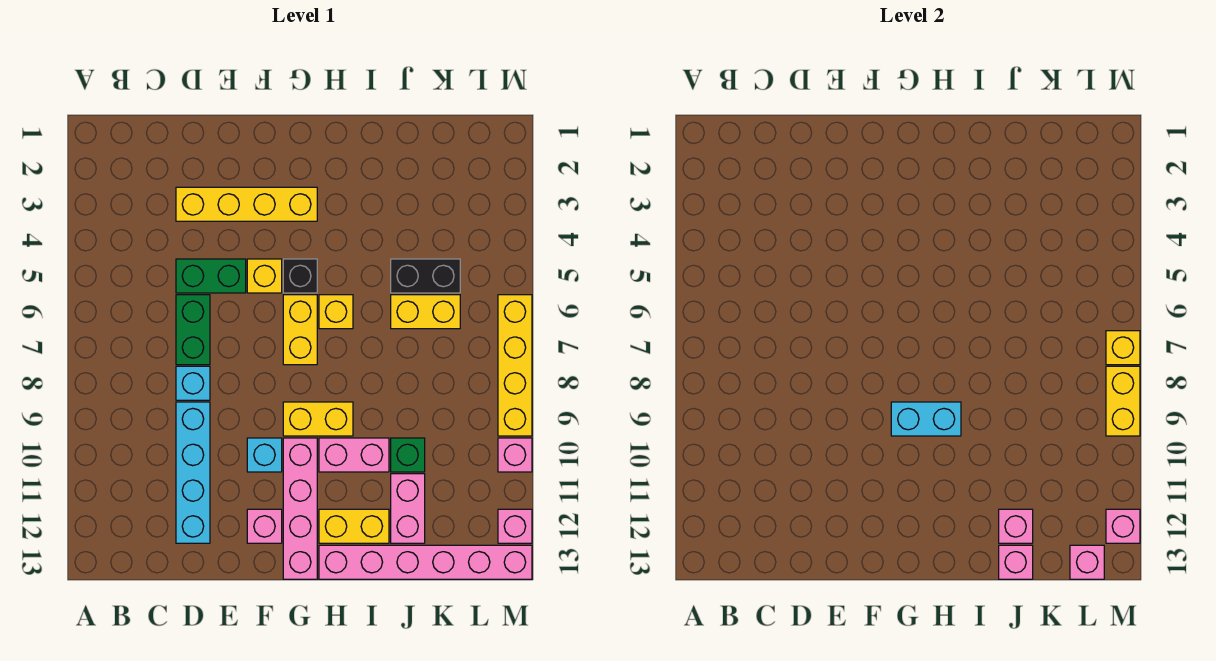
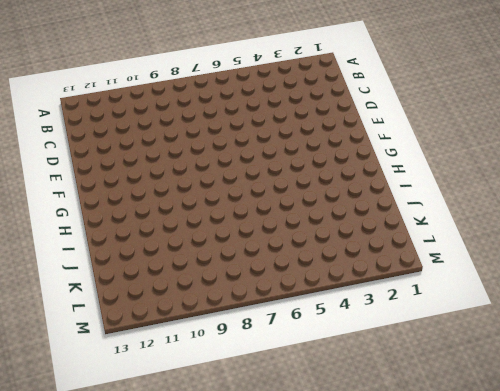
none -> yellow brick D3:G3 level 1
none -> green brick D5:E5 level 1
none -> green brick D6:D7 level 1
none -> cyan brick D8 level 1

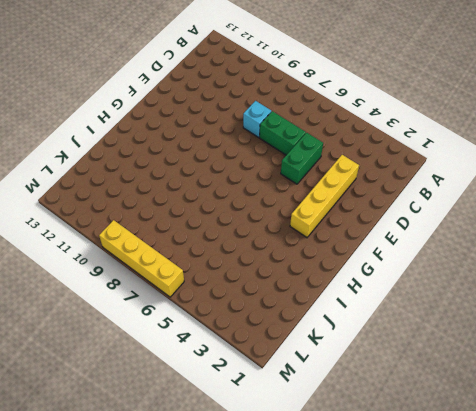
none -> cyan brick D9:D12 level 1
none -> yellow brick F5 level 1
none -> cyan brick F10 level 1
none -> pink brick F12 level 1

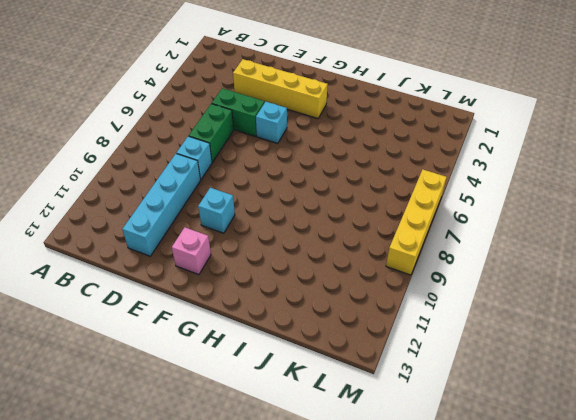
cyan brick F5 level 1 -> yellow brick F5 level 1
none -> black brick G5 level 1
none -> yellow brick G6:G7 level 1
none -> yellow brick G9:H9 level 1
none -> pink brick G10:G13 level 1

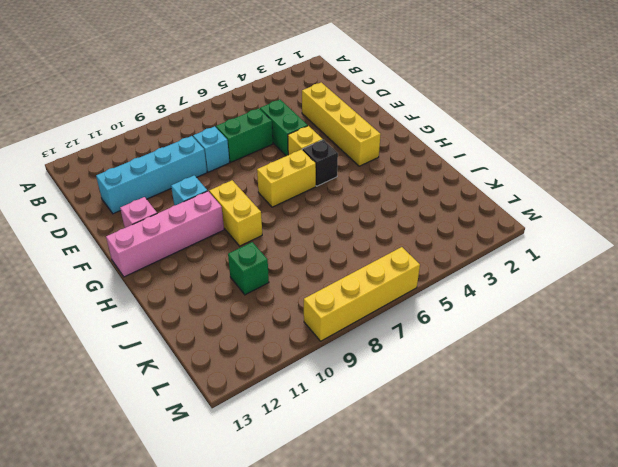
none -> yellow brick H6 level 1
none -> pink brick H10:I10 level 1
none -> yellow brick H12:I12 level 1
none -> pink brick H13:M13 level 1

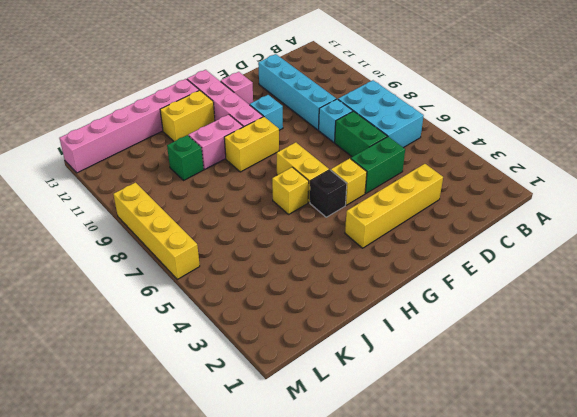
cyan brick B6:C8 level 1 -> none
none -> black brick J5:K5 level 1
none -> yellow brick J6:K6 level 1
none -> pink brick J11:J12 level 1
none -> pink brick M10 level 1

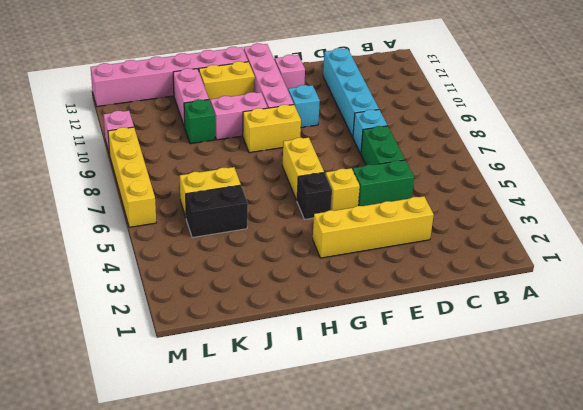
none -> yellow brick H6 level 1
none -> pink brick M12 level 1
none -> cyan brick G9:H9 level 2
none -> pink brick J12 level 2

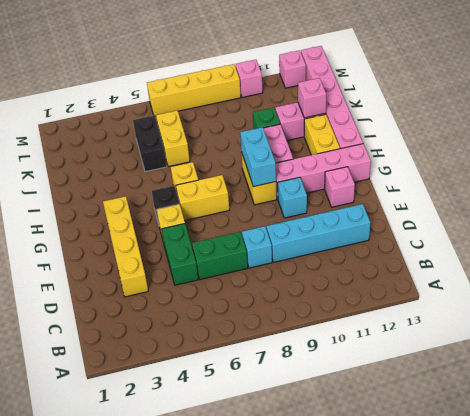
none -> pink brick J13 level 2
none -> pink brick L13 level 2
none -> yellow brick M7 level 2
none -> yellow brick M8:M9 level 2

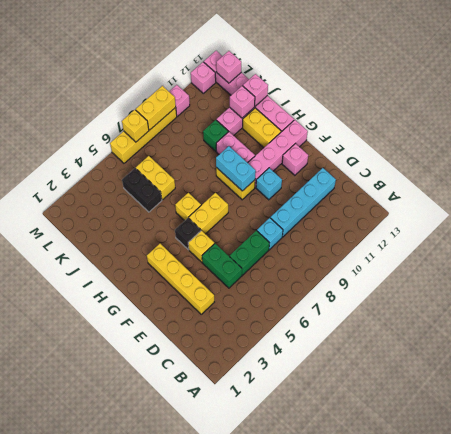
none -> pink brick M12 level 2

